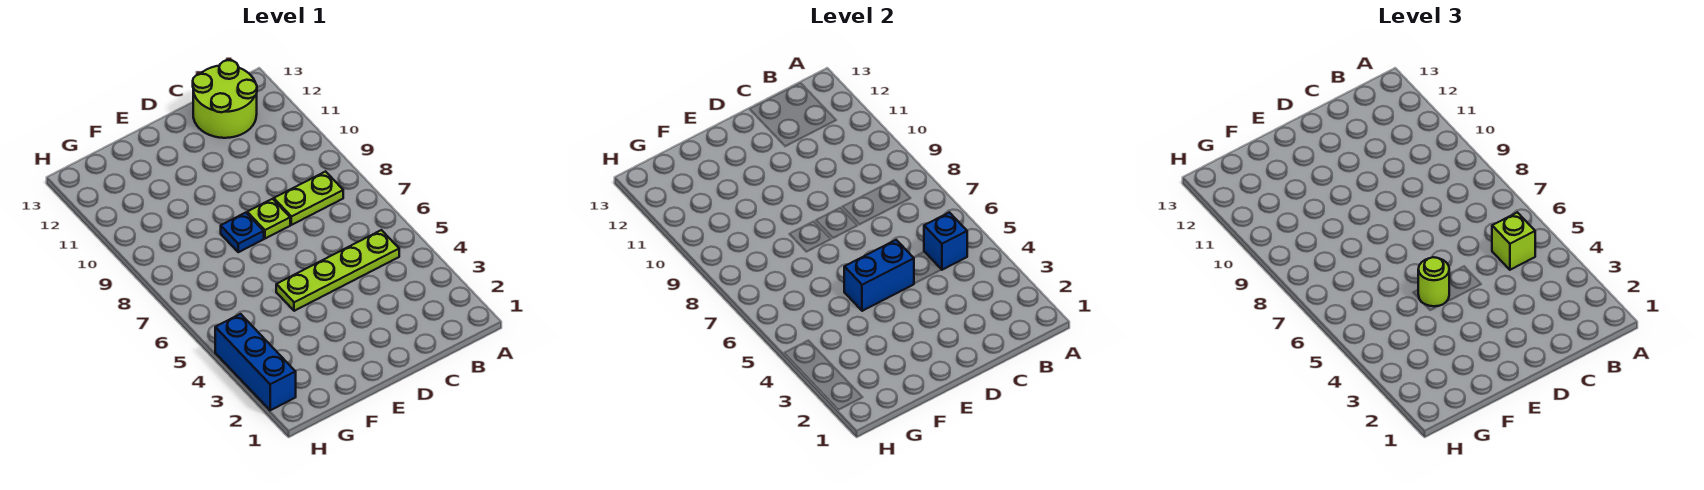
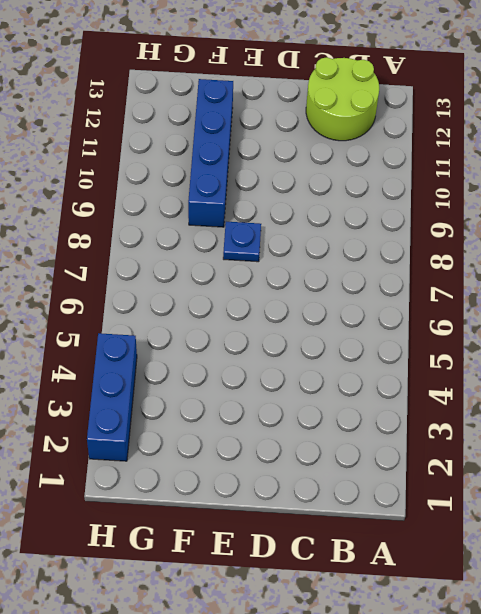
blue brick F9:F12 level 1 -> none
none -> lime plate B5:E5 level 1
none -> lime plate B8:C8 level 1

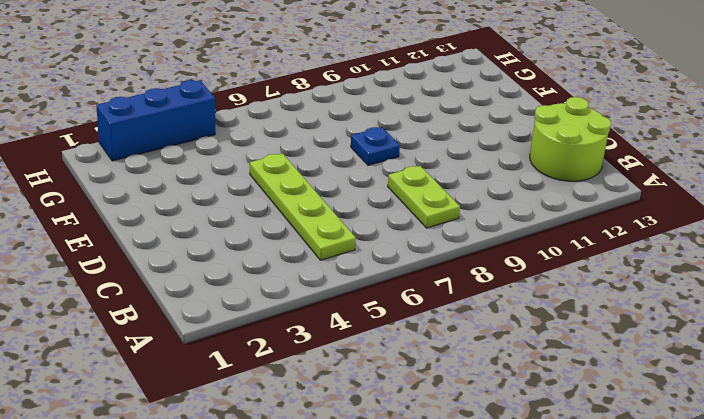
none -> lime plate D8 level 1
none -> blue brick B5 level 2

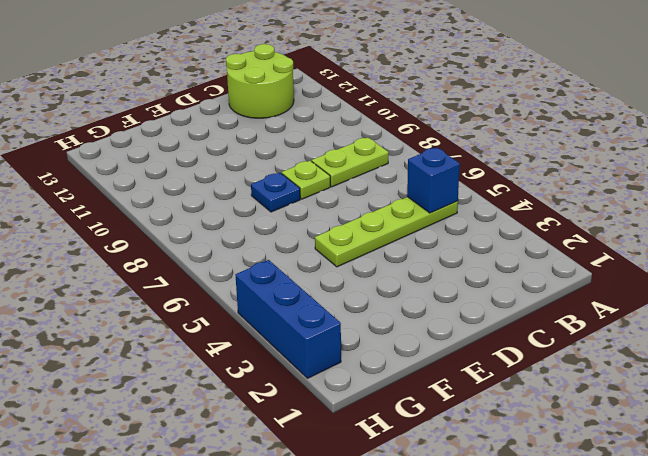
none -> blue brick D5:E5 level 2
none -> lime brick B5 level 3

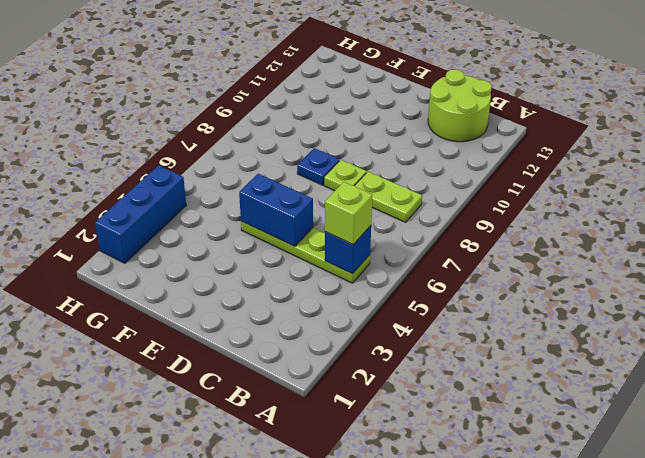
none -> lime round brick E5 level 3

